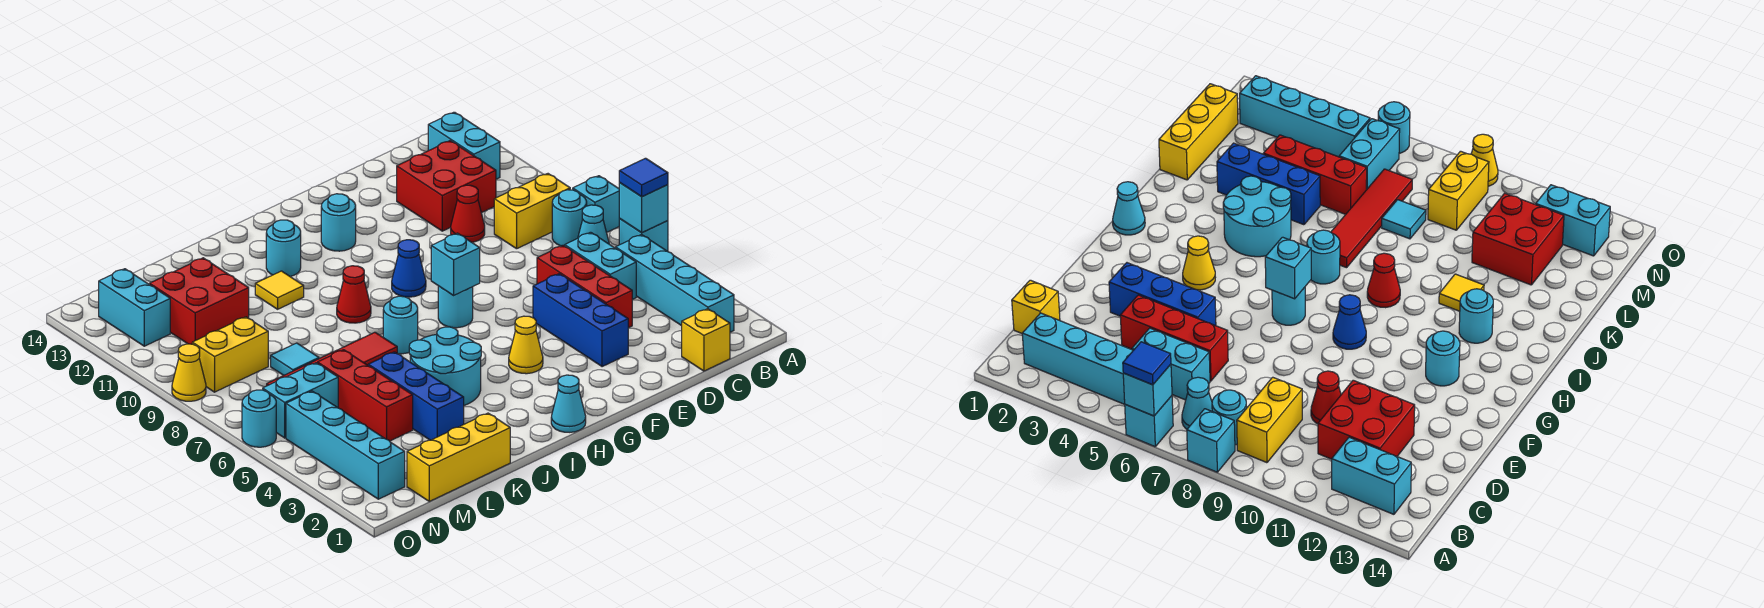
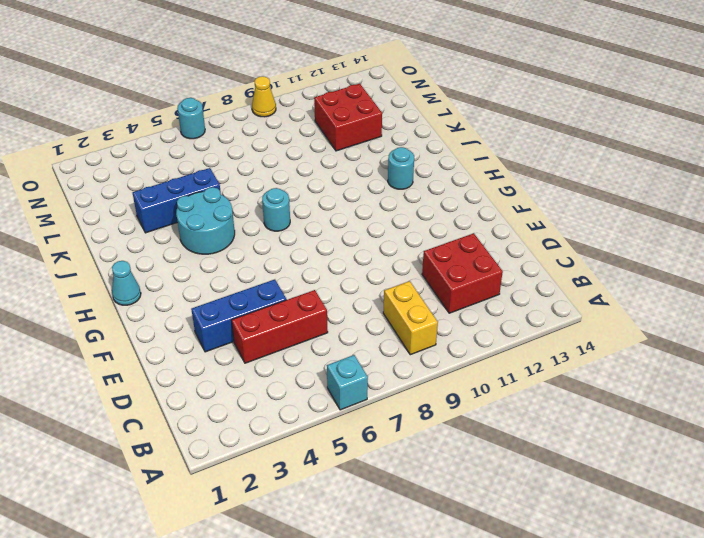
none -> cyan brick A8 level 1
none -> cyan brick B2:B5 level 1
none -> cyan cone B7 level 1
none -> cyan round brick B8 level 1

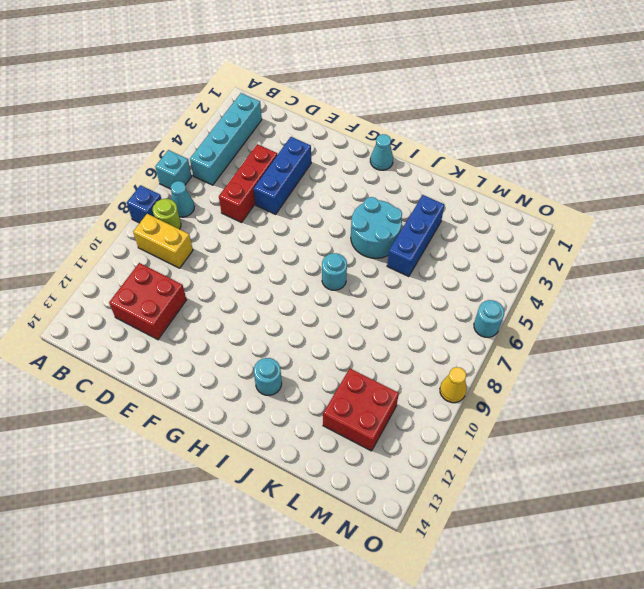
blue brick A8 level 1 -> cyan brick A8 level 1
lime round brick B8 level 1 -> cyan round brick B8 level 1
none -> cyan brick B12:B13 level 1
none -> yellow brick C1 level 1
none -> cyan brick C5:C6 level 1
none -> red cone D10 level 1

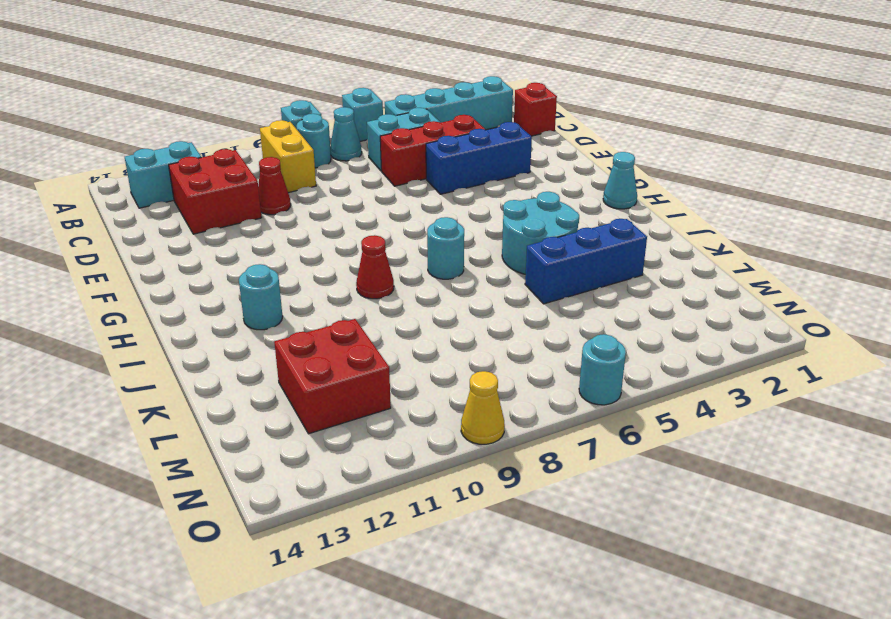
red brick C1 level 1 -> yellow brick C1 level 1
none -> yellow cone G4 level 1
none -> cyan round brick G7 level 1
none -> blue cone G9 level 1
none -> cyan round brick G12 level 1

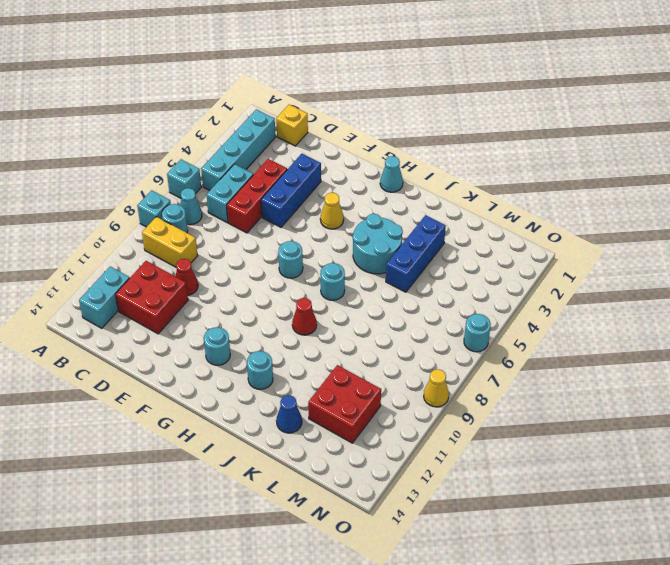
blue cone K13 level 1 -> blue cone G9 level 1
none -> red tile J7:M7 level 1
none -> yellow tile J11 level 1
none -> yellow brick K1:M1 level 1
none -> red brick L4:L6 level 1

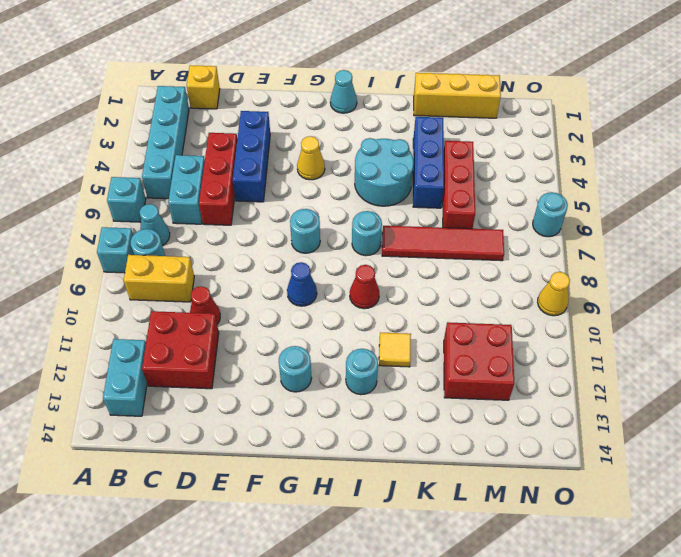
none -> cyan tile L8 level 1
none -> cyan brick M6:N6 level 1
none -> yellow brick M9:N9 level 1
none -> cyan brick N2:N5 level 1

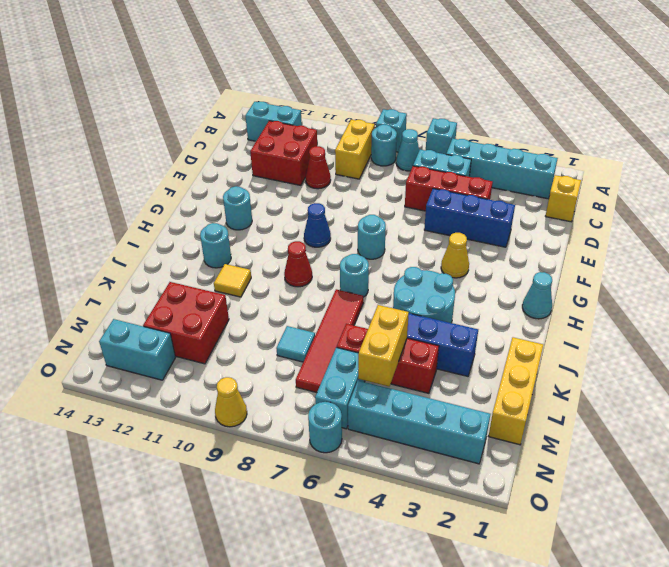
yellow brick L5:M5 level 2 -> yellow brick M9:N9 level 1
none -> cyan brick A6 level 2
none -> cyan brick G7 level 2
none -> blue tile A6 level 3

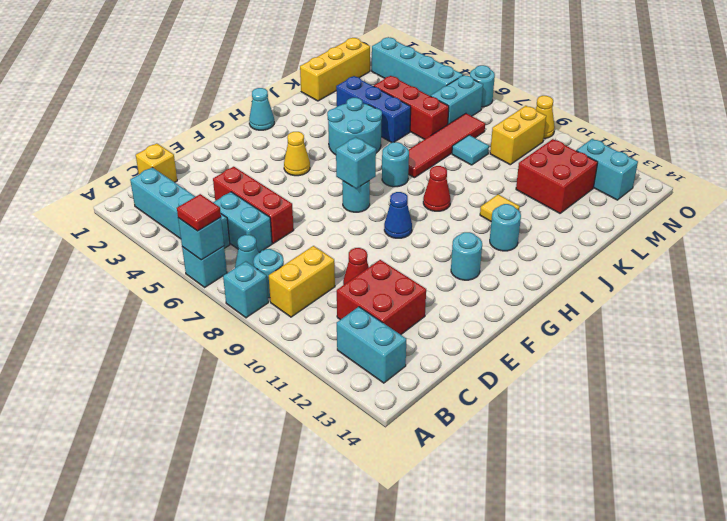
red tile A6 level 3 -> blue tile A6 level 3
none -> blue brick E3:E5 level 1

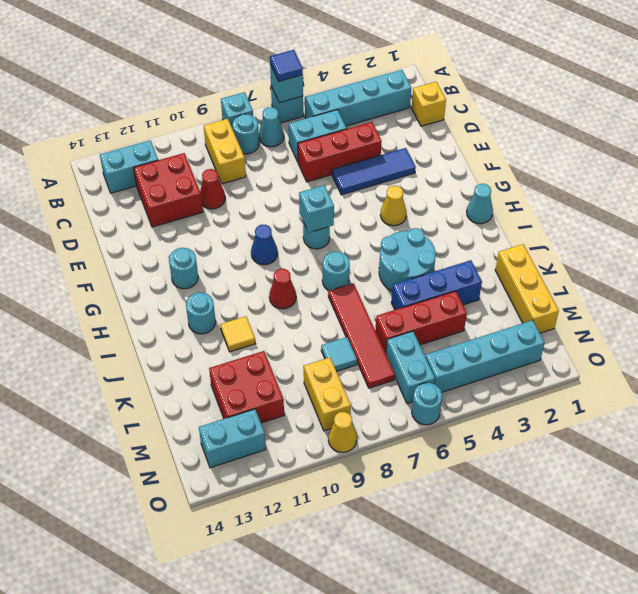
blue tile E3:E5 level 1 -> blue brick E3:E5 level 1

